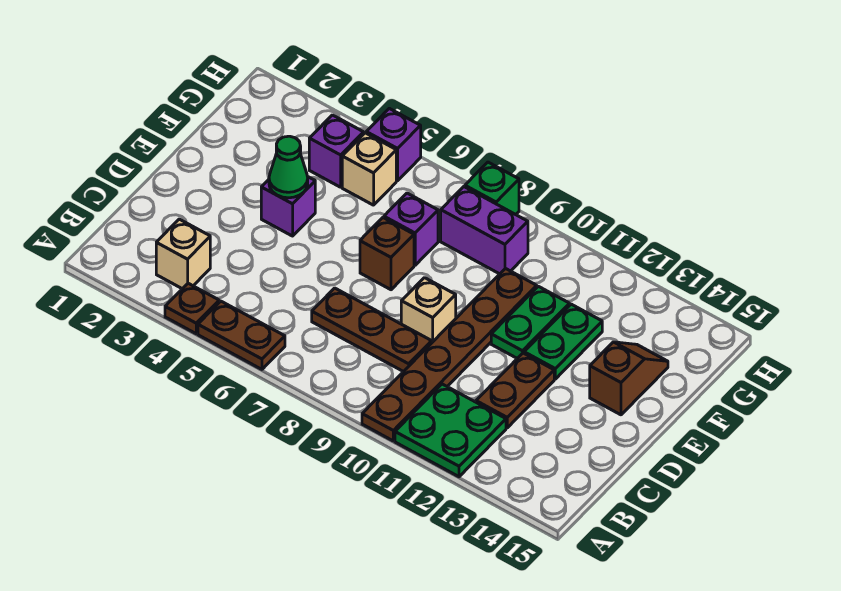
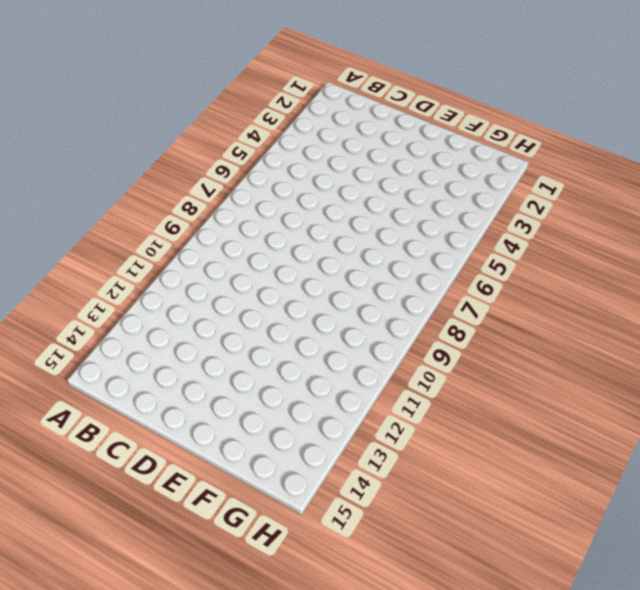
none -> brown plate A4 level 1
none -> brown plate A5:A6 level 1
none -> brown plate A10:F10 level 1

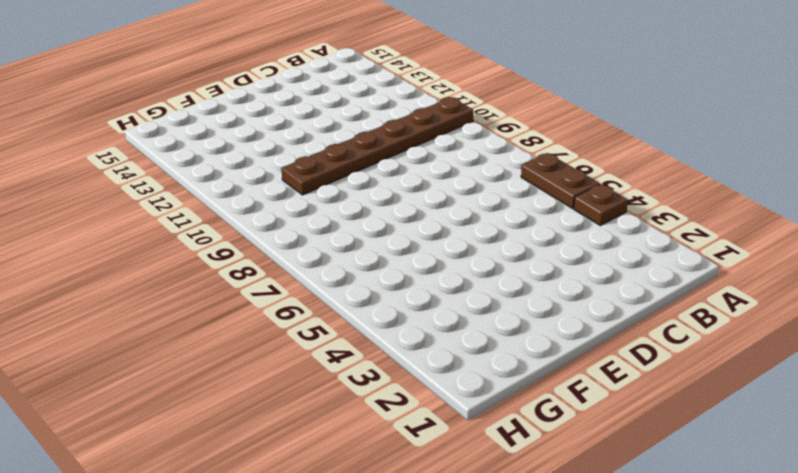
none -> green plate A11:B12 level 1
none -> tan brick B3 level 1
none -> brown plate C7:C9 level 1

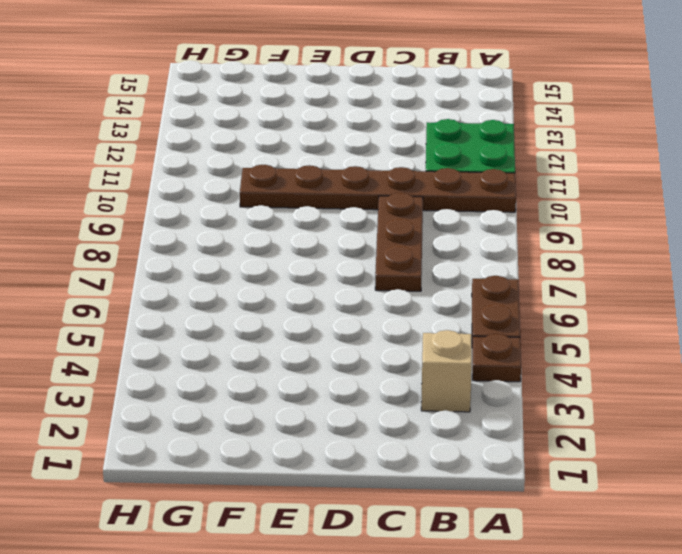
none -> brown plate C12:D12 level 1
none -> tan brick D9 level 1
none -> purple brick E4 level 1

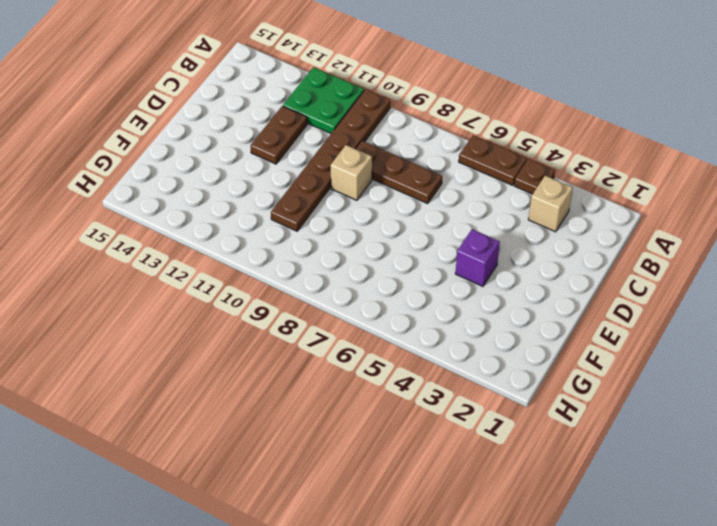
none -> brown brick E7 level 1
none -> green plate E11:F11 level 1
none -> green plate E12:F12 level 1

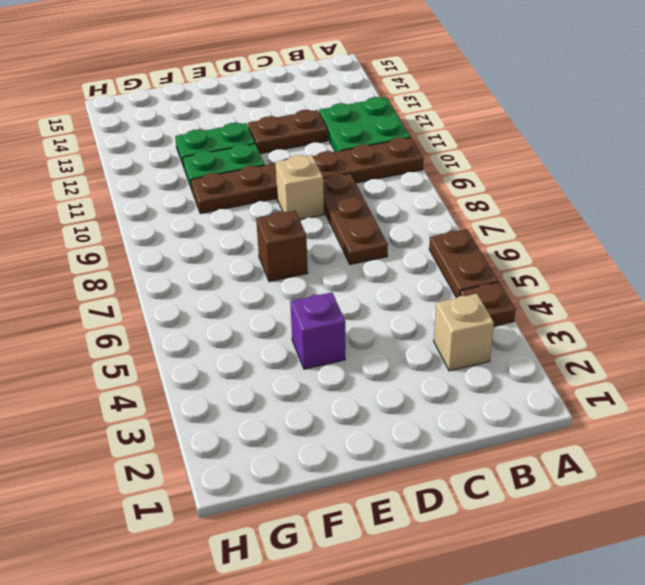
none -> brown slope E14:F14 level 1 top E
none -> purple brick F7 level 1
none -> purple brick G4 level 1

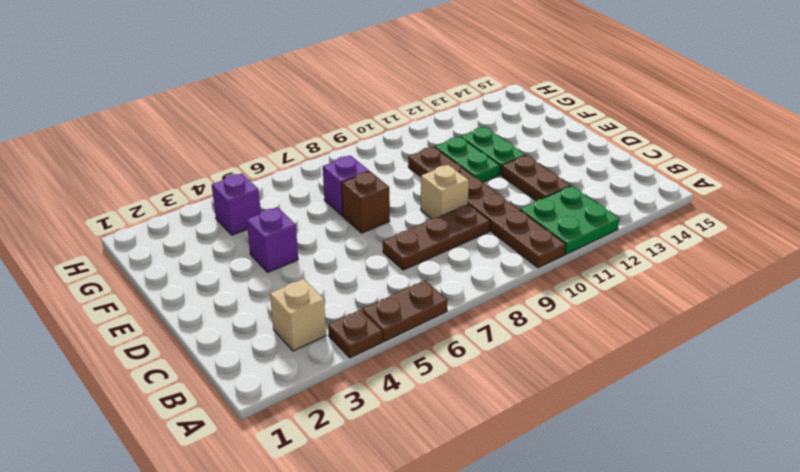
none -> brown slope E14:F14 level 1 top E
none -> tan brick G5 level 1
none -> purple brick G8:G9 level 1

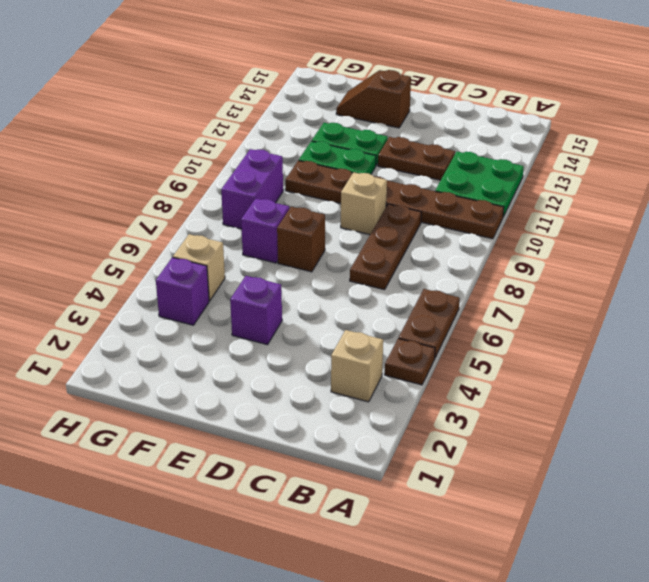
none -> purple brick H5 level 1
none -> green brick H8 level 1
none -> green cone E4 level 2

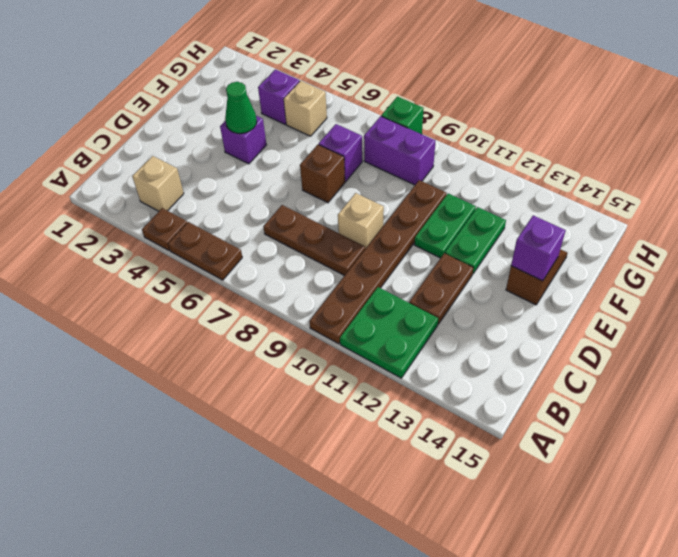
purple brick E14 level 2 -> purple brick H5 level 1

